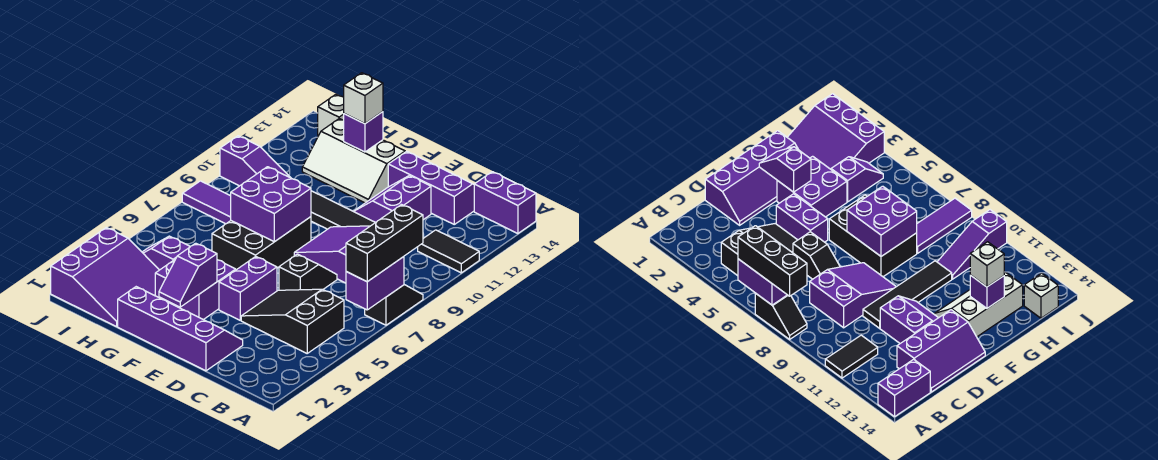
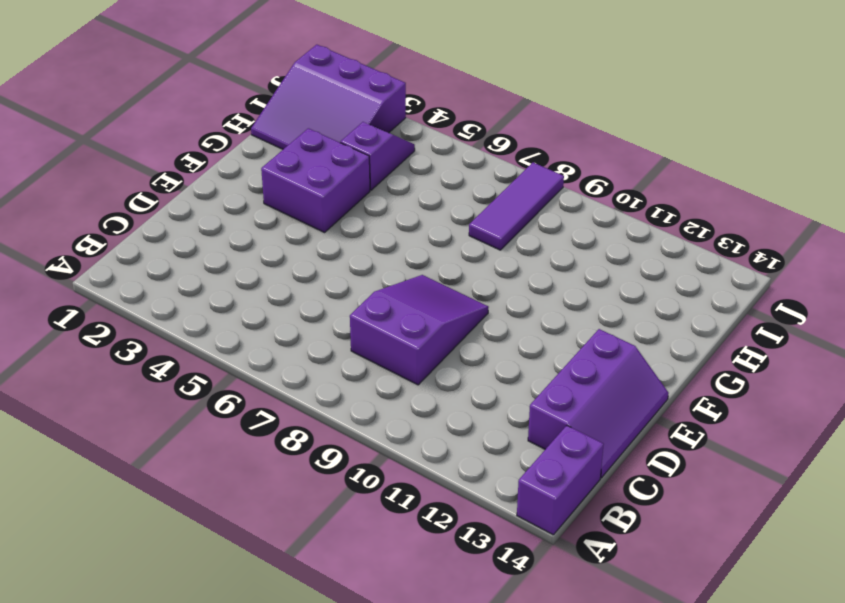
none -> black slope A7:A8 level 1 top 7
none -> black tile A11:B11 level 1
none -> black slope B4:D5 level 1 top B

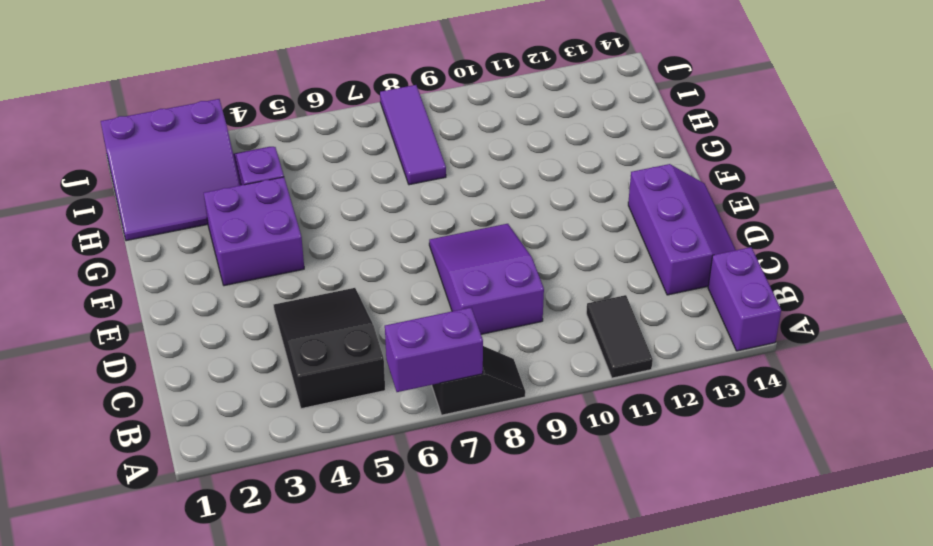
none -> purple slope D1:G2 level 1 top 1
none -> black slope D6:D7 level 1 top 6
none -> black tile D10:G10 level 1

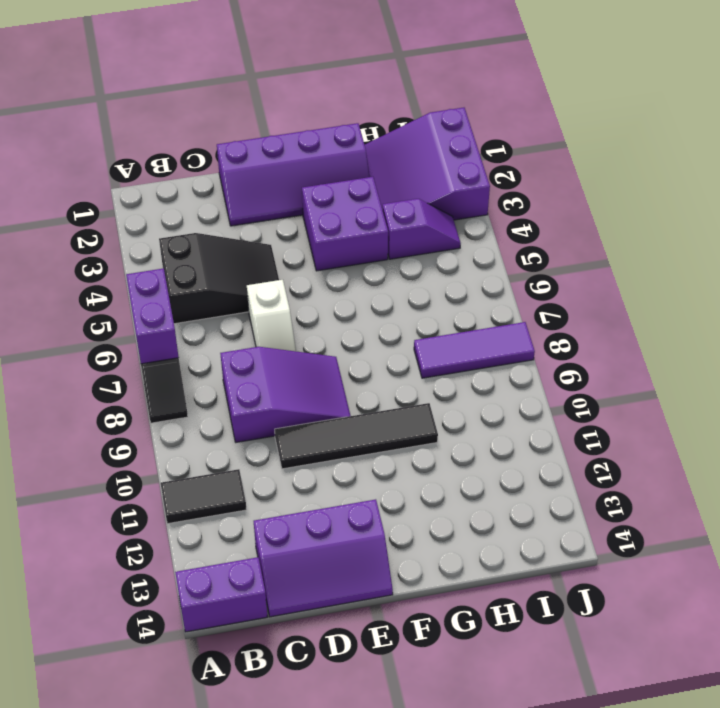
white slope D6:D7 level 1 top 6 -> black slope D6:D7 level 1 top 6
none -> purple slope D11:E12 level 1 top D
none -> purple brick E4:E5 level 1
none -> black brick F6:G8 level 1

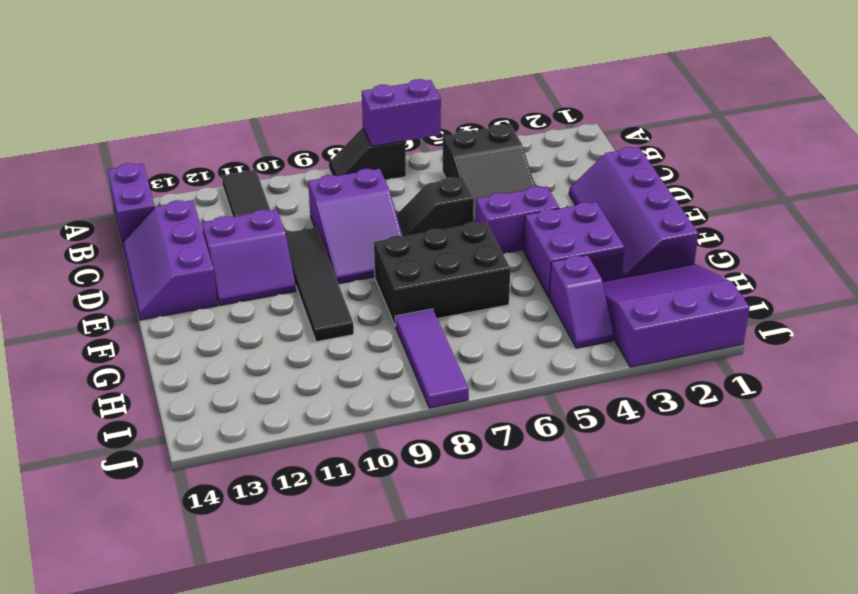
none -> white slope F12:H13 level 1 top 13
none -> purple slope H10:J10 level 1 top J
none -> white brick I14 level 1

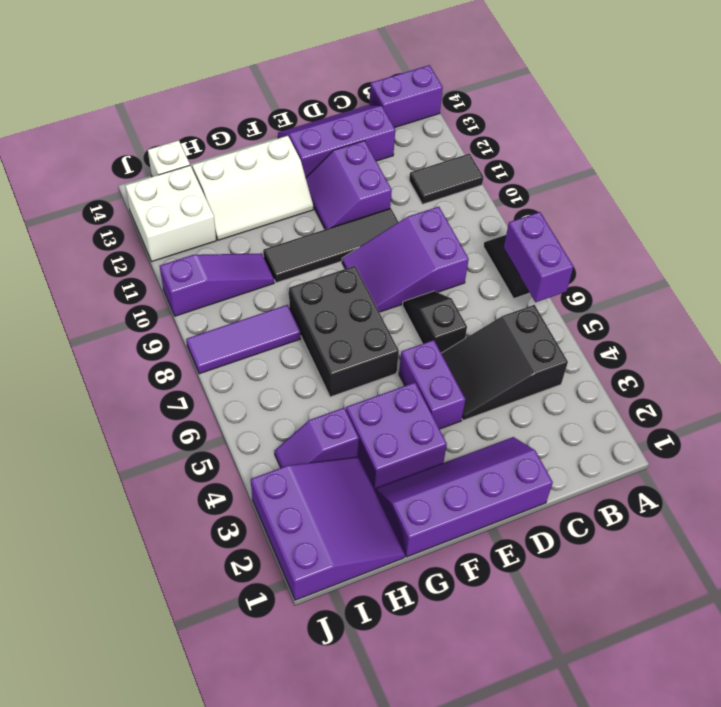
white brick I12:J13 level 1 -> none
none -> purple slope F2:F3 level 2 top 3
none -> purple brick F7:G8 level 2
none -> purple brick G13 level 2

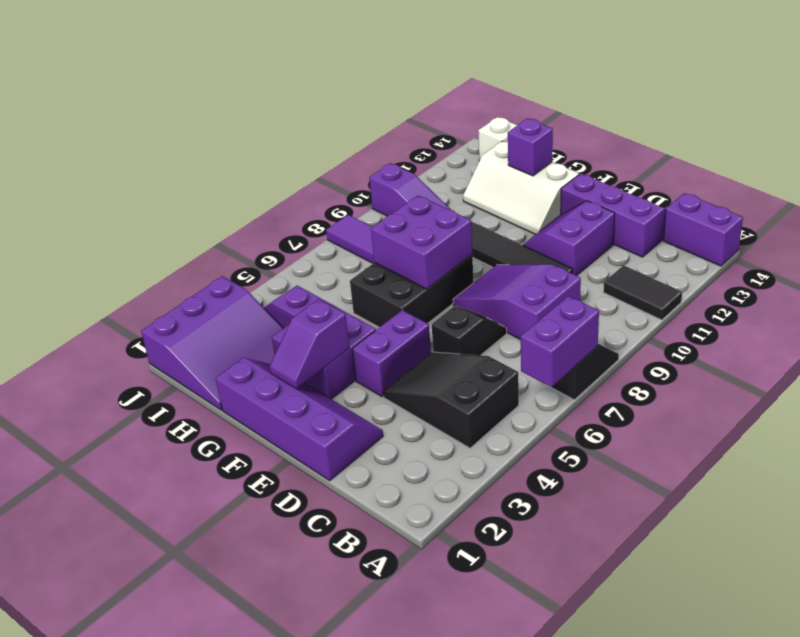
none -> black brick A6:A8 level 3
none -> white brick G13 level 3

